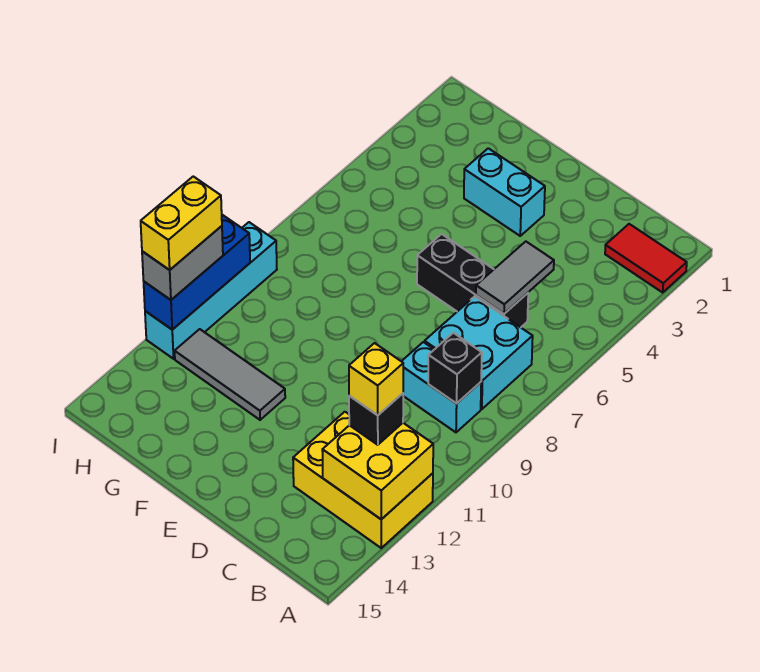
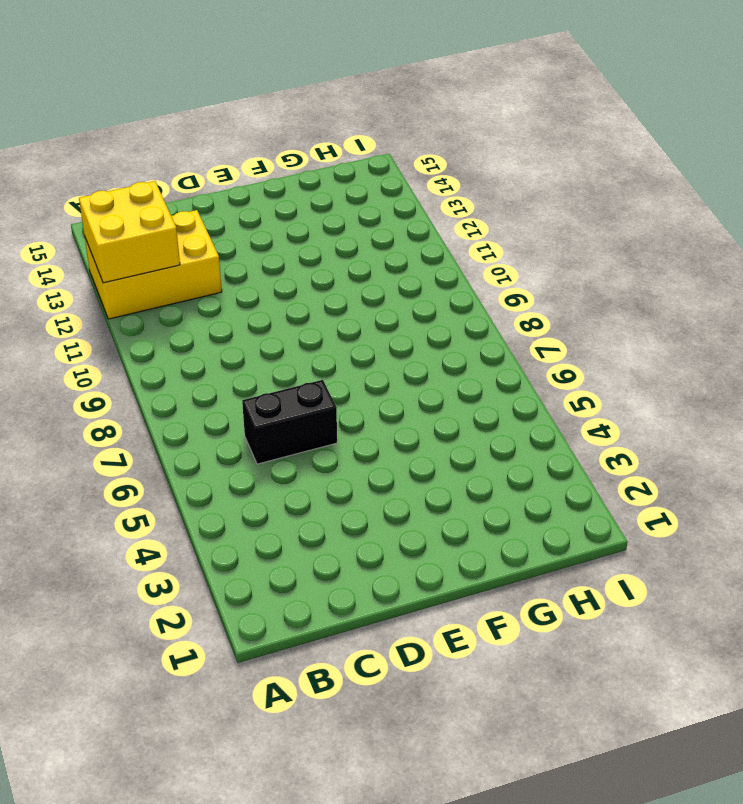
black brick C6:D6 level 1 -> black brick C6:E6 level 1
none -> red tile A2:B2 level 1
none -> cyan brick B7:C8 level 1
none -> cyan brick B9:C9 level 1

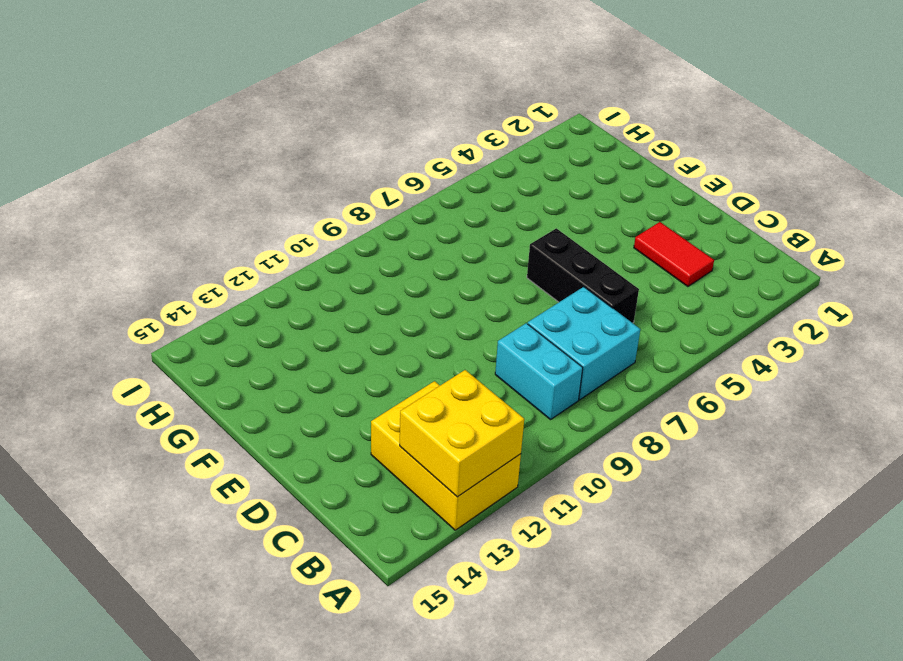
red tile C3:D3 level 1 -> red tile A2:B2 level 1
none -> cyan brick E3:F3 level 1
none -> grey tile F12:H12 level 1
none -> cyan brick I9:I12 level 1

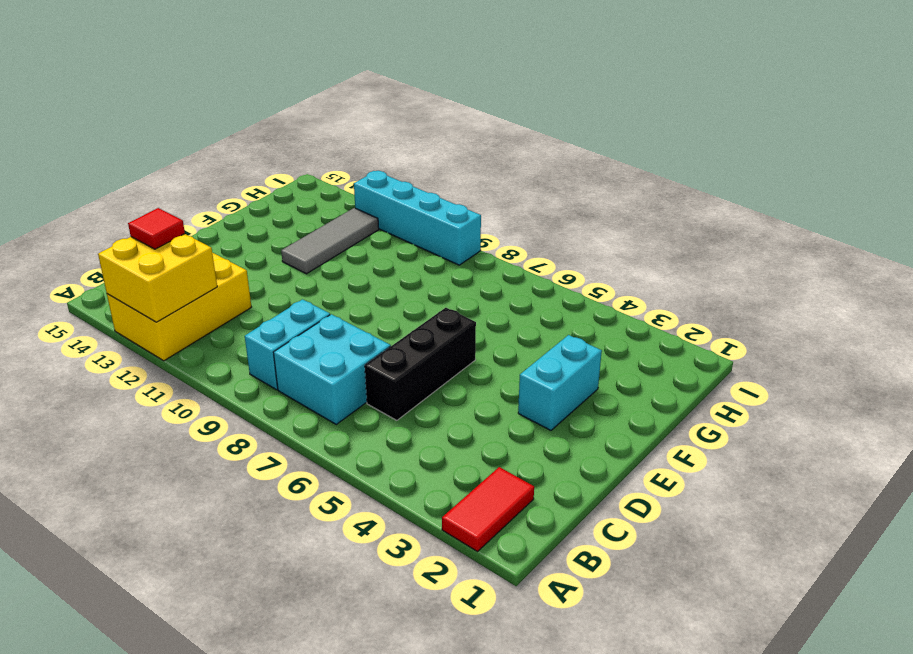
red tile B13 level 3 -> none
none -> black brick B9 level 2
none -> grey tile C5:C6 level 2
none -> blue brick I10:I12 level 2

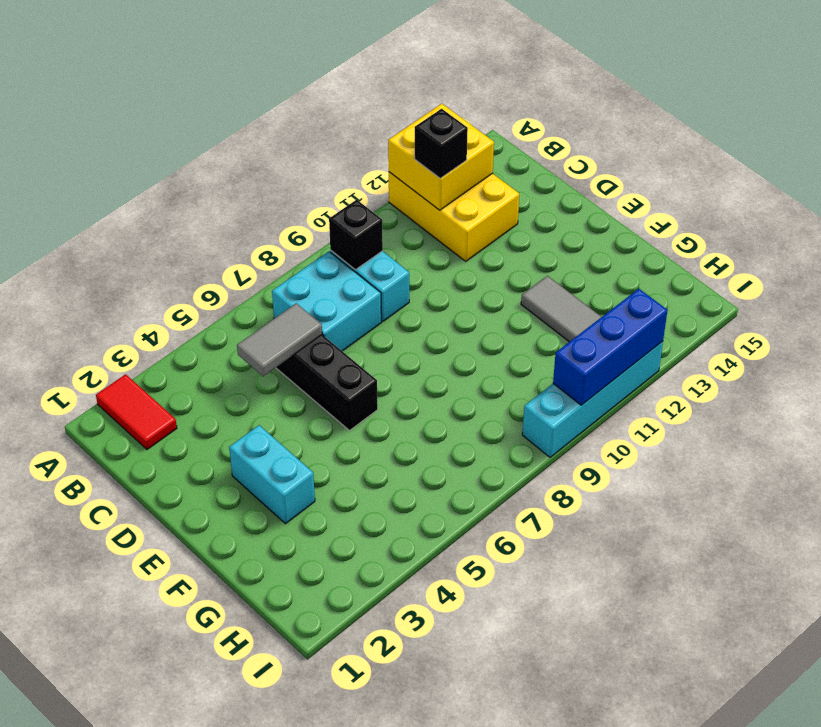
none -> grey brick I11:I12 level 3
none -> yellow brick B12 level 4
none -> yellow brick I11:I12 level 4

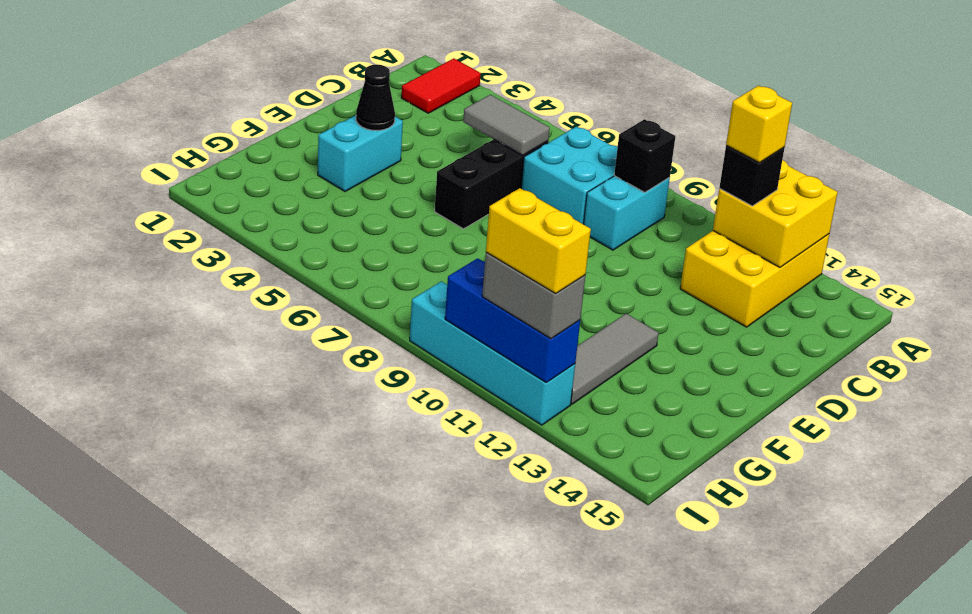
black cone E3 level 2 -> none

